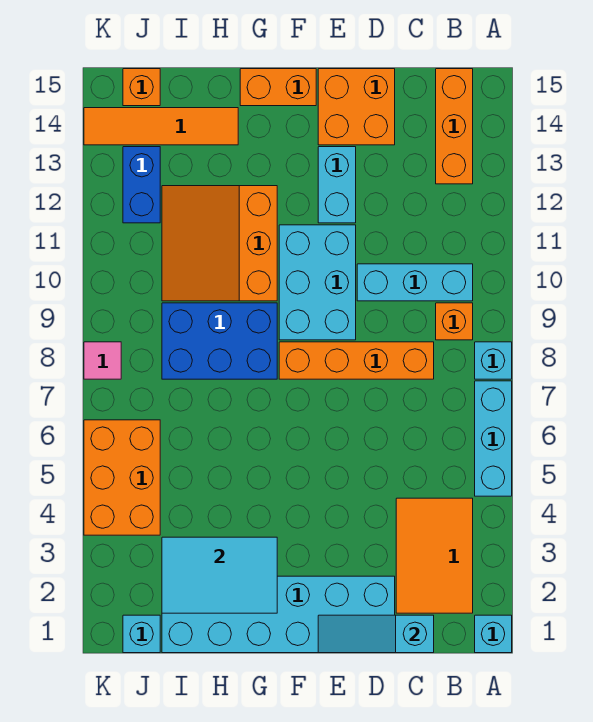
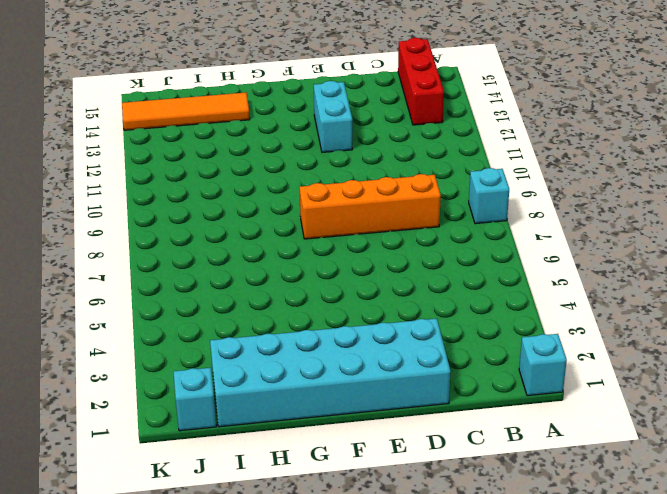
red brick B13:B15 level 1 -> orange brick B13:B15 level 1
none -> cyan brick A5:A7 level 1
none -> orange tile B2:C4 level 1
none -> orange brick B9 level 1

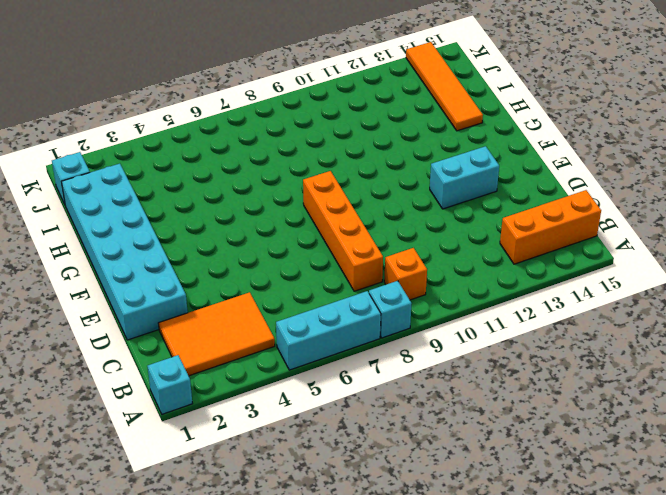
none -> cyan brick B10:D10 level 1
none -> orange brick D14:E15 level 1
none -> cyan brick E9:F11 level 1

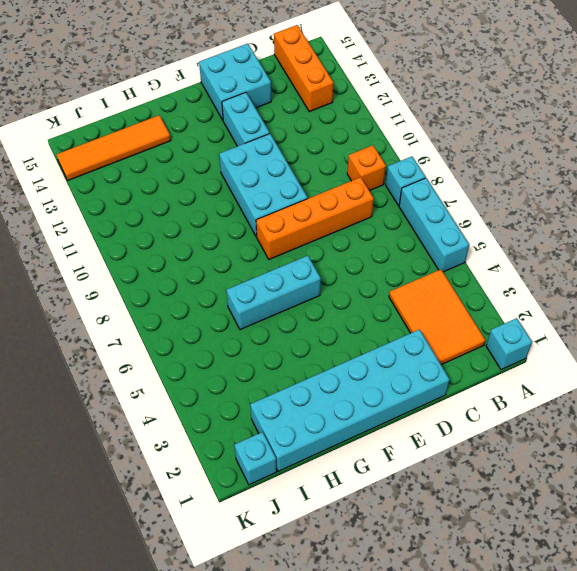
cyan brick D14:E15 level 1 -> orange brick D14:E15 level 1
cyan brick F6:H6 level 1 -> cyan brick B10:D10 level 1
none -> orange brick F15:G15 level 1
none -> blue brick G8:I9 level 1
none -> orange slope G10:I12 level 1 top G

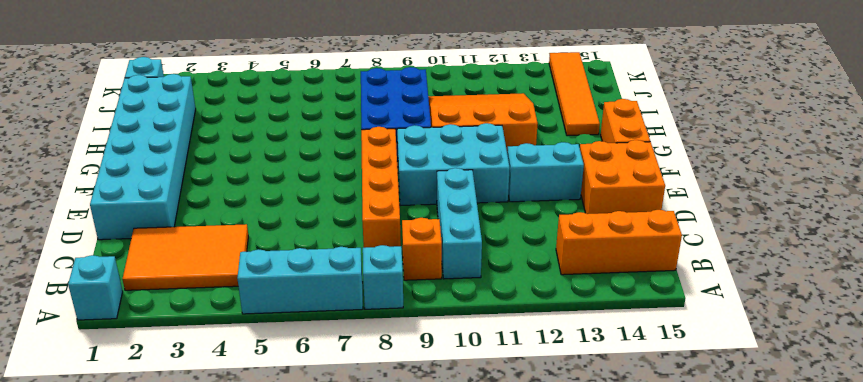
none -> orange brick J4:K6 level 1
none -> blue brick J12:J13 level 1
none -> orange brick J15 level 1

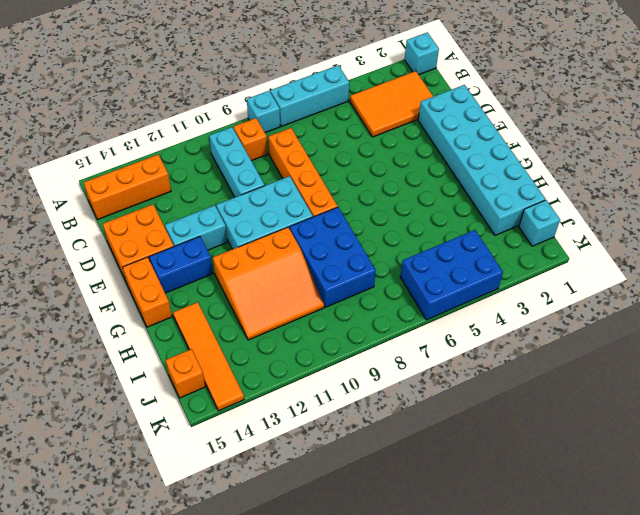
blue brick F13:F14 level 1 -> blue brick J12:J13 level 1
blue brick J4:K6 level 1 -> orange brick J4:K6 level 1
none -> pink tile K8 level 1
none -> cyan slope C1:E1 level 2 top C
none -> cyan tile G2:I3 level 2

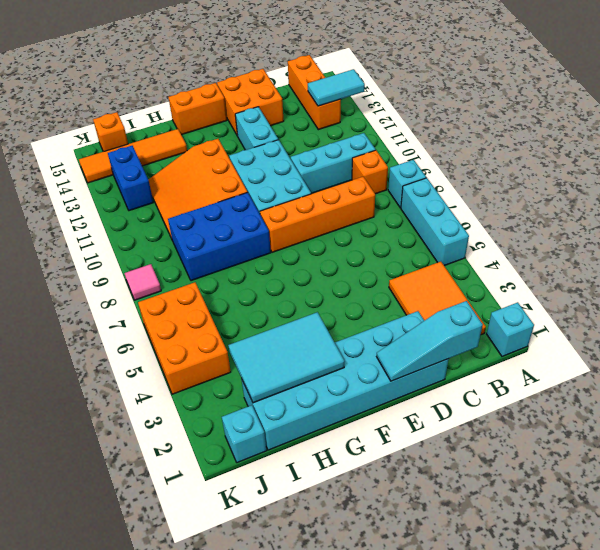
cyan tile A13:B13 level 2 -> none

